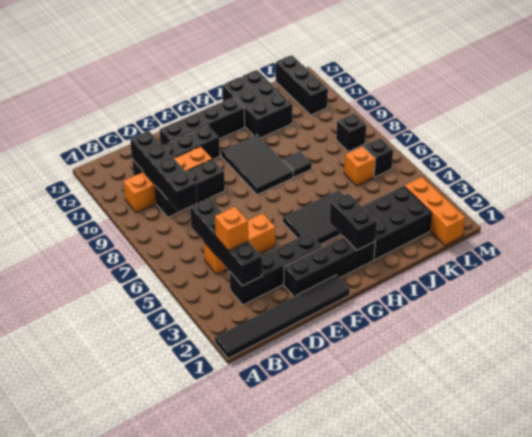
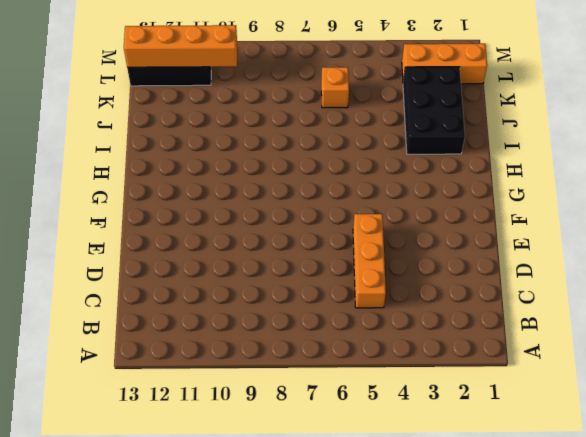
orange brick L10:L13 level 2 -> orange brick B10:E10 level 1
none -> black tile A1:F1 level 1
none -> black brick C3:F3 level 1
none -> black brick C9:E9 level 1

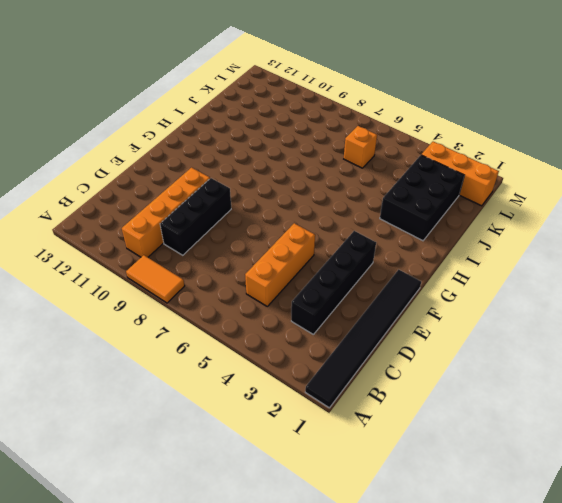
orange tile A8:A9 level 1 -> none
none -> black brick C11:F11 level 1
none -> black brick E2:H2 level 1
none -> black brick E12:H12 level 1

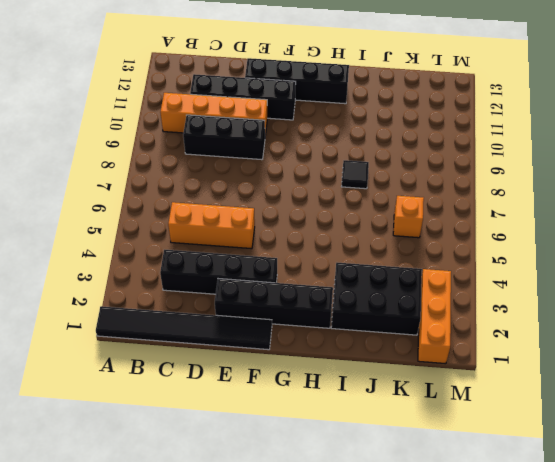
none -> black tile G4:I5 level 1
none -> black tile G8:H10 level 1
none -> black brick I11:J13 level 1

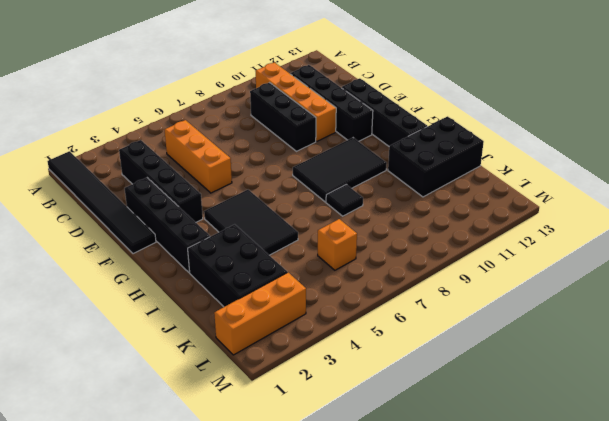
none -> black brick L6 level 1
none -> black brick L8 level 1
none -> black brick L11:L13 level 1

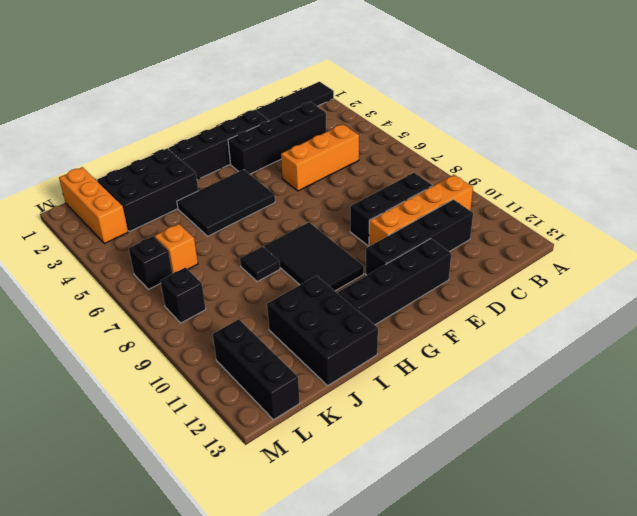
none -> black brick C3:C6 level 2
none -> black brick C8:C11 level 2
none -> black brick H2:H3 level 2

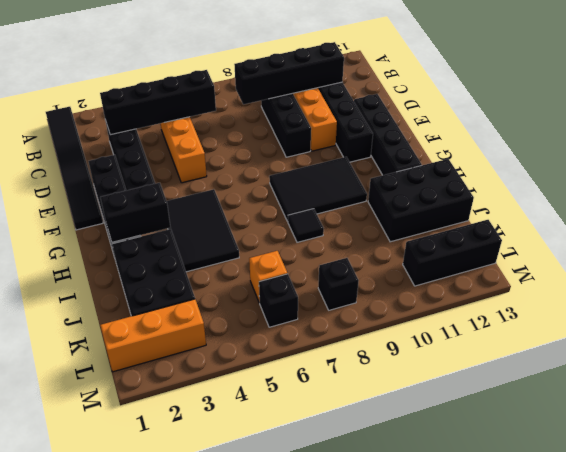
none -> orange brick C4 level 3

